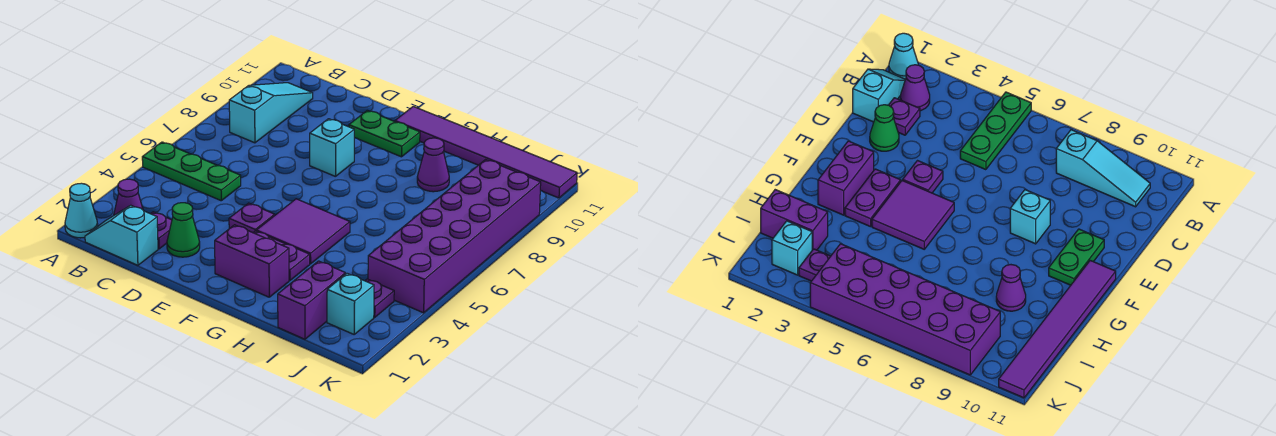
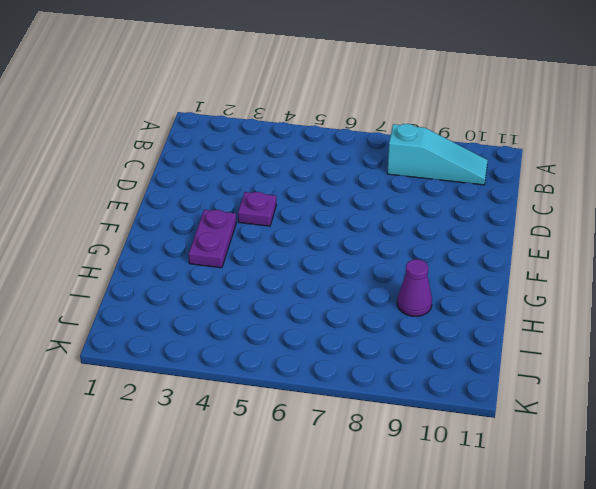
none -> cyan cone A1 level 1
none -> green plate A5:C5 level 1
none -> cyan slope B1:C1 level 1 top C

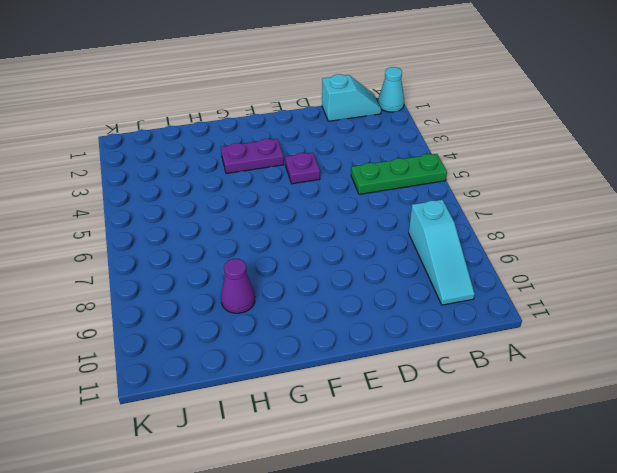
none -> purple cone B2 level 1
none -> purple plate C2 level 1
none -> green cone D2 level 1

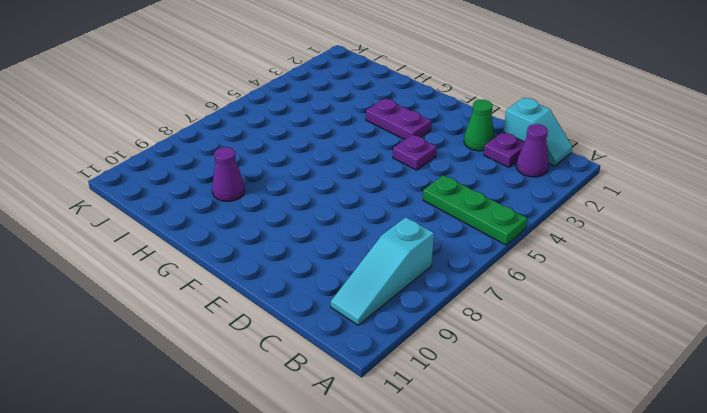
none -> cyan cone A1 level 1
none -> cyan brick E8 level 1
none -> green plate E10:F10 level 1

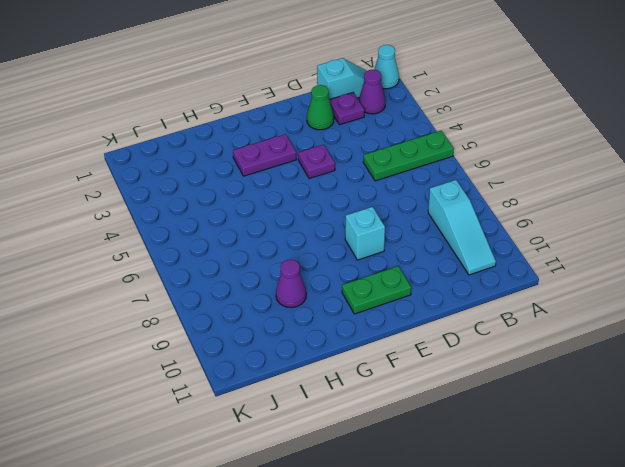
none -> purple brick F2:G2 level 1
none -> purple tile F4:G5 level 1
none -> purple tile F11:K11 level 1

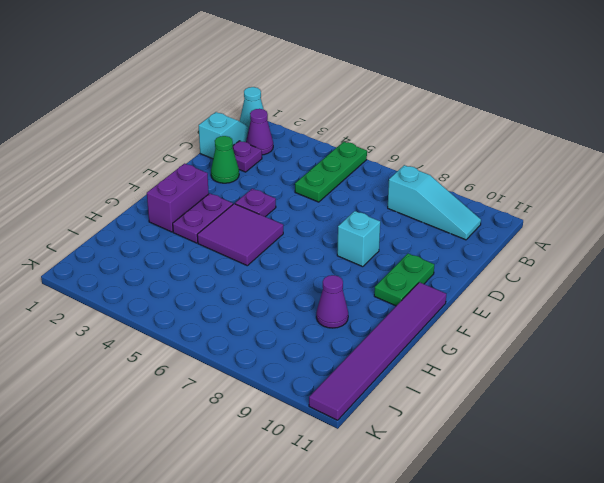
none -> purple brick I1:I2 level 1
none -> cyan brick J2 level 1
none -> purple plate J3 level 1

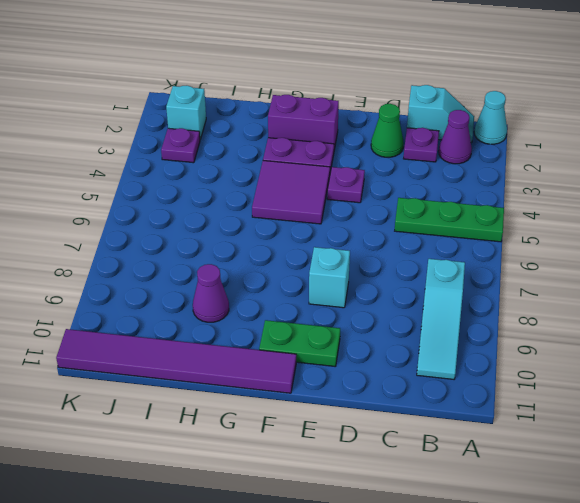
none -> purple brick I1:I2 level 1
none -> purple brick J4:K9 level 1

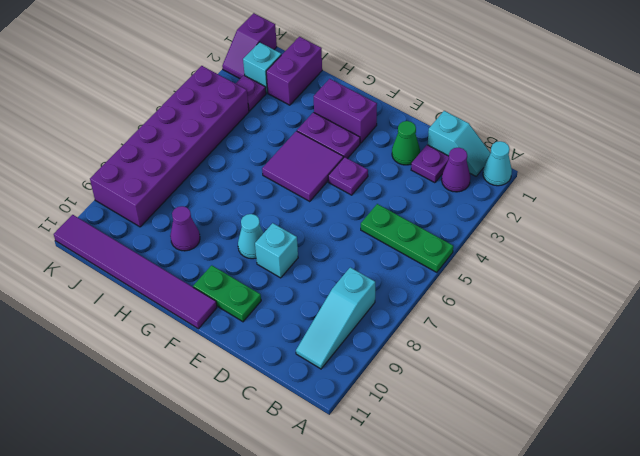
cyan cone F8 level 1 -> none
purple slope K1:K2 level 1 top 1 -> none

